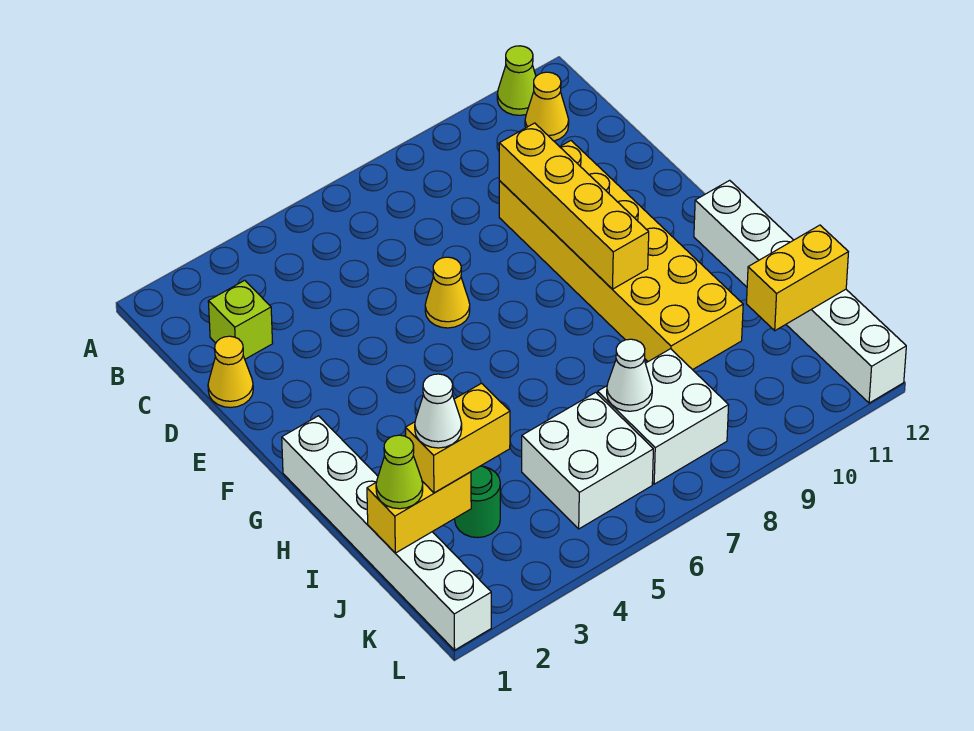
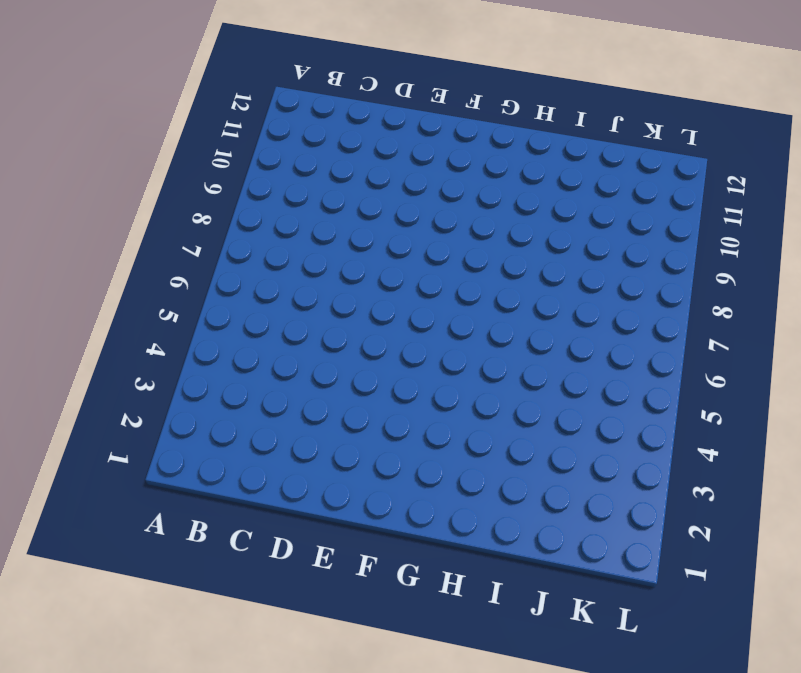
none -> lime cone A11 level 1
none -> yellow cone B11 level 1
none -> lime brick C2 level 1

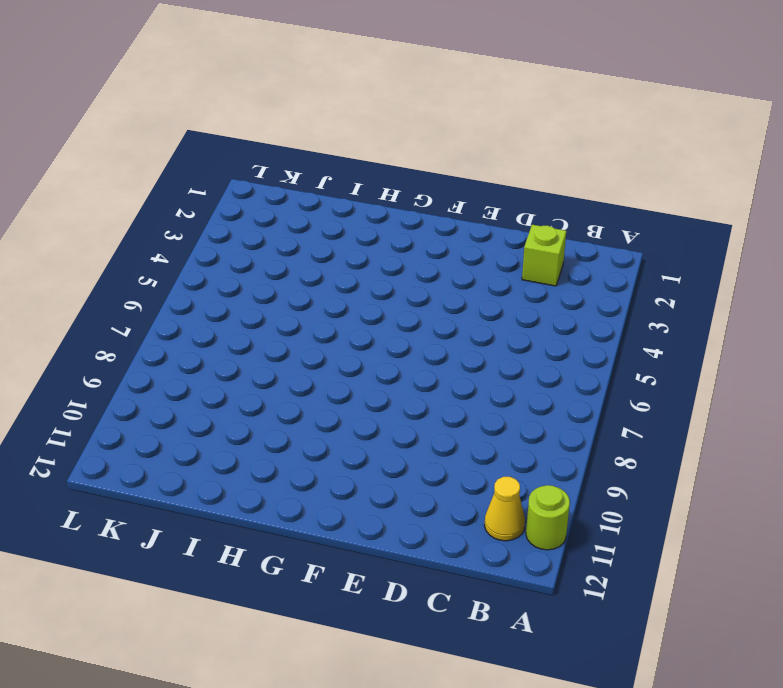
lime round brick A11 level 1 -> lime cone A11 level 1
none -> yellow cone D1 level 1
none -> yellow brick D9:I10 level 1
none -> yellow cone E6 level 1

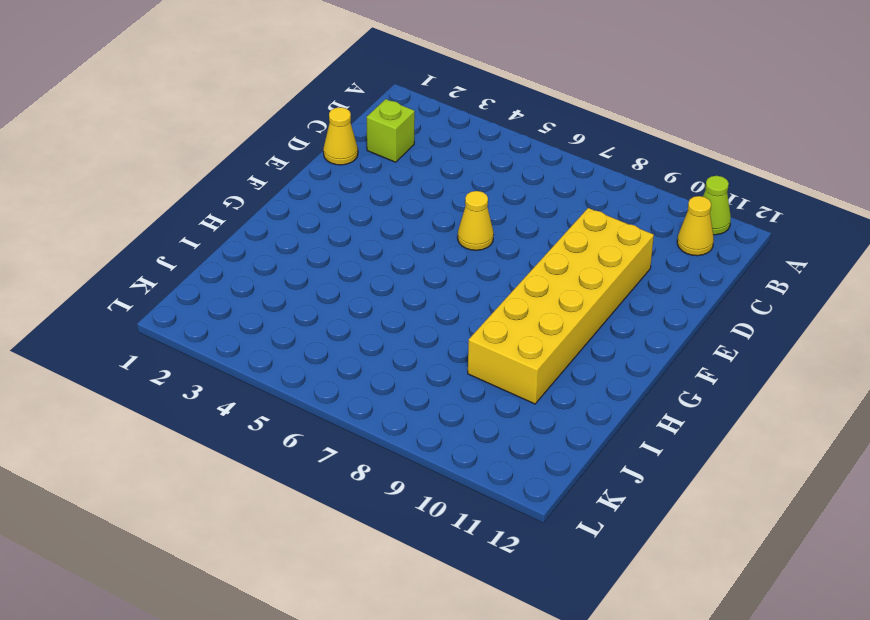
none -> white brick G1:L1 level 1
none -> white brick G12:L12 level 1
none -> green round brick J3 level 1

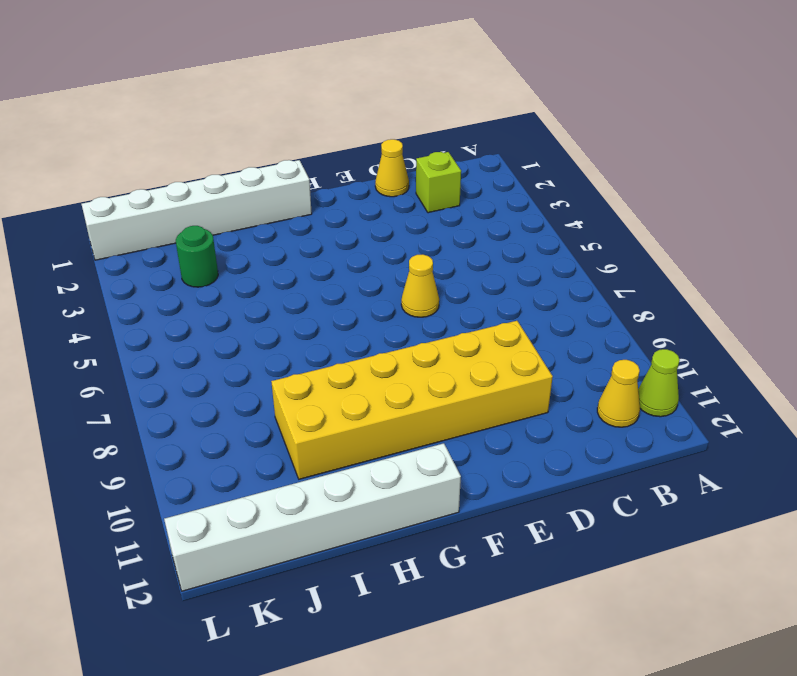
none -> white brick J5:K6 level 1
none -> white brick J7:K8 level 1
none -> yellow brick D9:G9 level 2

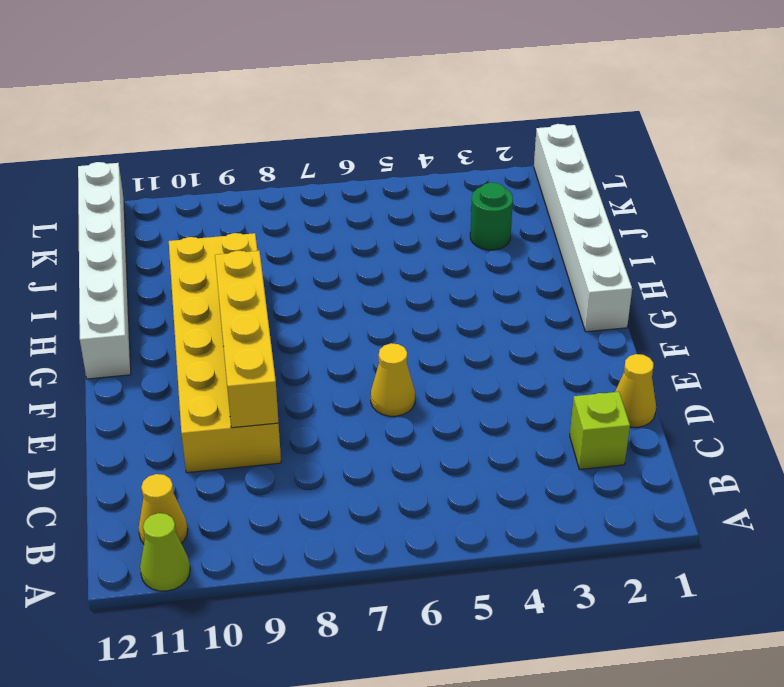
none -> white brick J5:K6 level 1
none -> white brick J7:K8 level 1
none -> yellow brick J1:J2 level 2

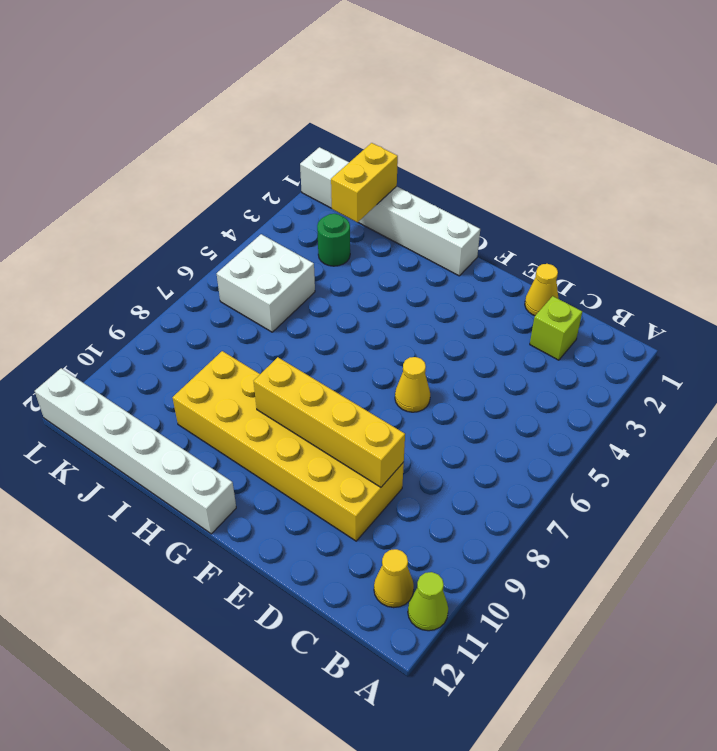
none -> white brick J7:K8 level 1
none -> white cone J7 level 2
none -> yellow brick J11:J12 level 2

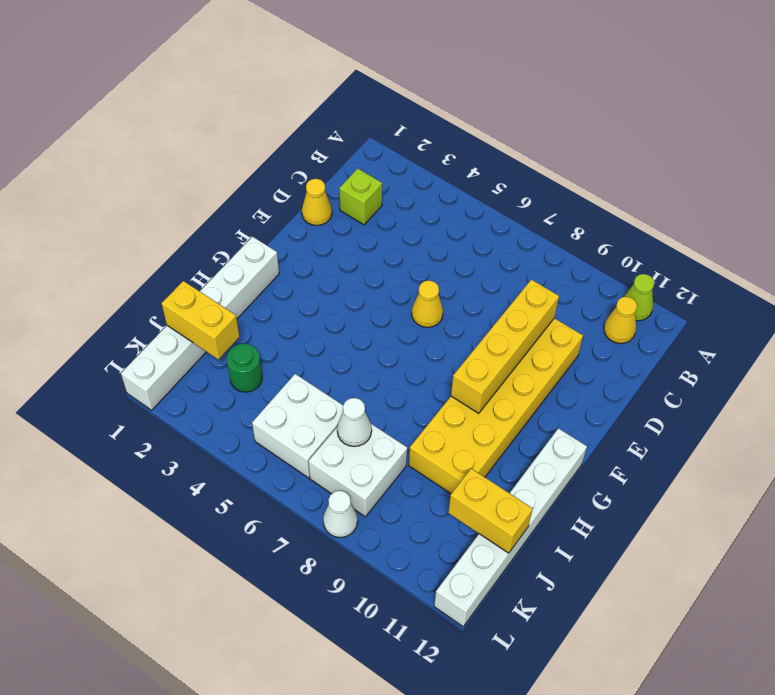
white cone L8 level 1 -> white cone J2 level 4
none -> lime cone J1 level 3
none -> yellow brick J2:J3 level 3

